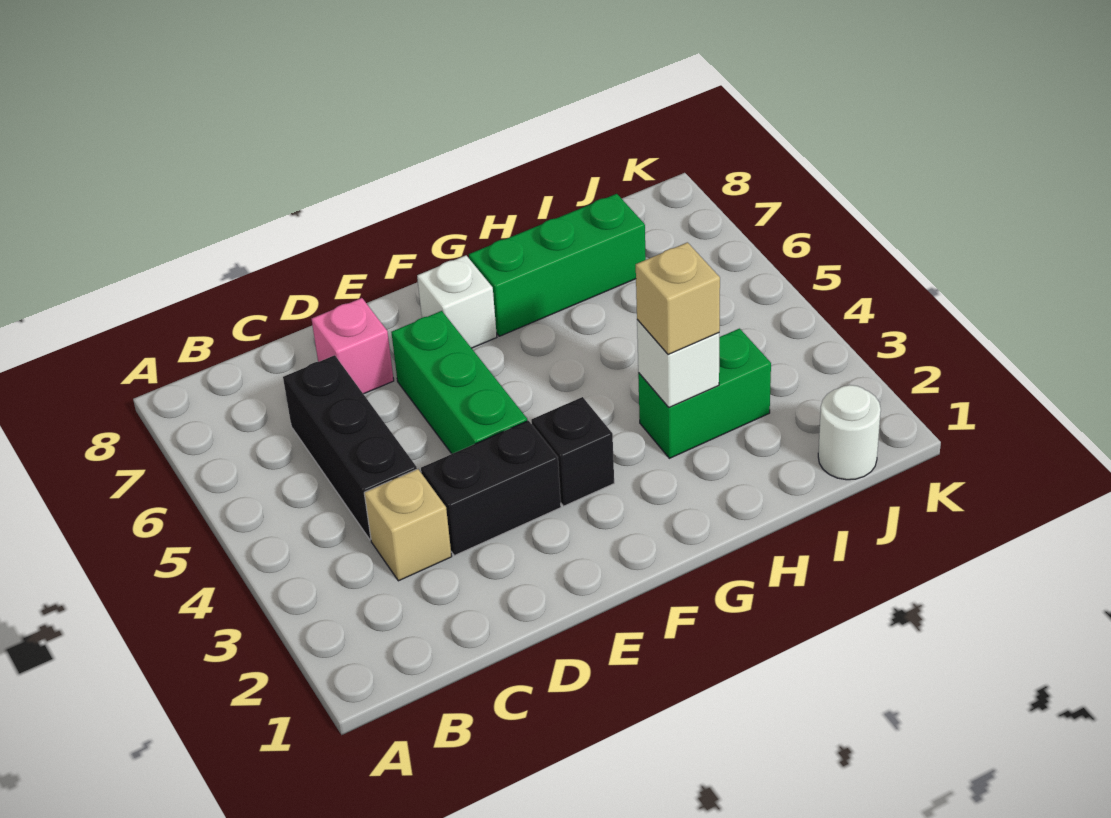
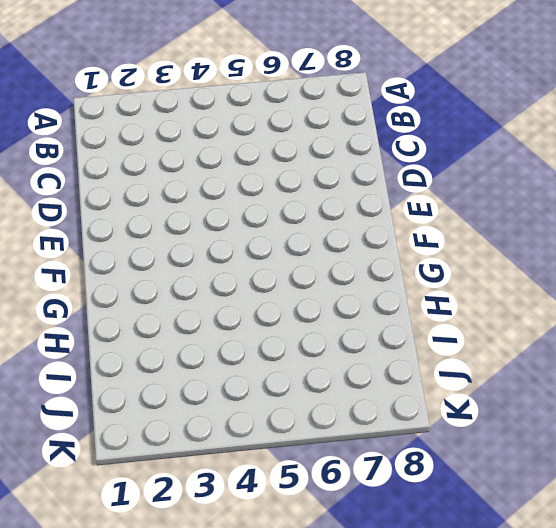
none -> tan brick C3 level 1
none -> black brick C4:C6 level 1
none -> black brick D3:E3 level 1

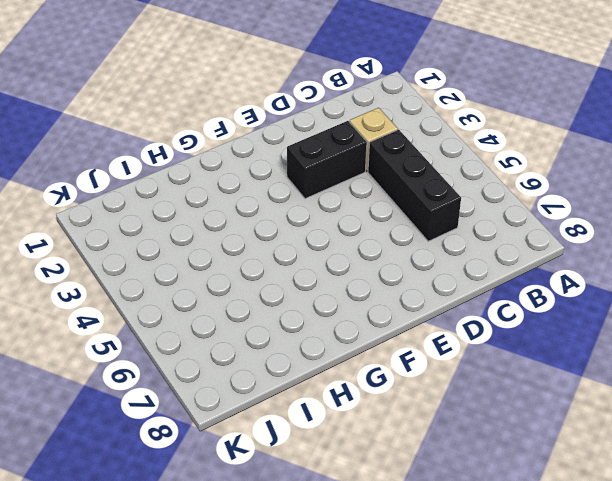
none -> pink brick D7 level 1
none -> green brick E4:E6 level 1
none -> black brick F3 level 1

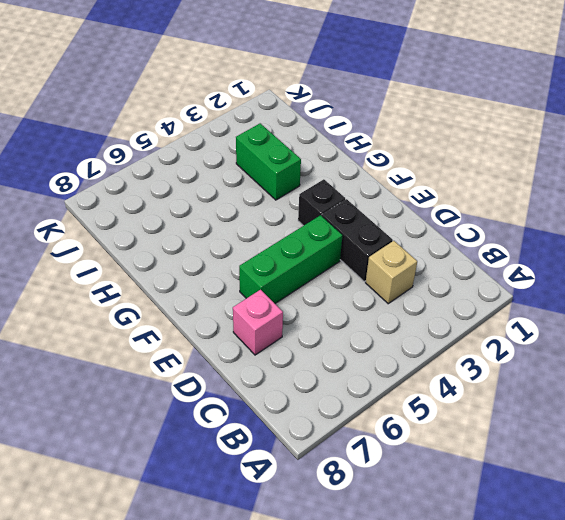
none -> black brick C4:C6 level 1
none -> white brick F7 level 1
none -> green brick G7:I7 level 1

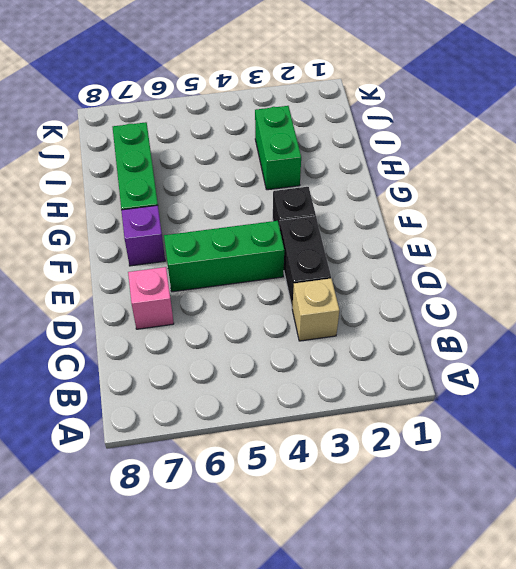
purple brick F7 level 1 -> white brick F7 level 1
none -> black brick C4:C6 level 1
none -> white round brick J1 level 1
none -> white brick H3 level 2

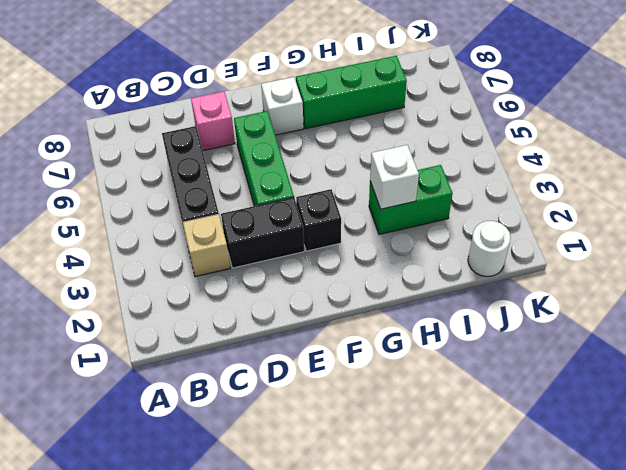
none -> tan brick H3 level 3

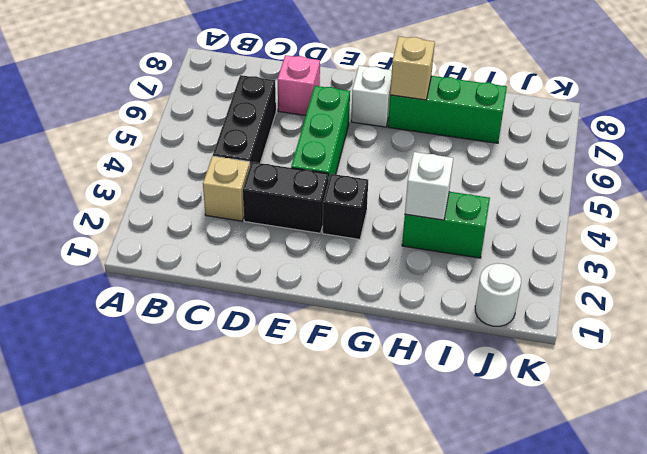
tan brick G7 level 2 -> tan brick H3 level 3

